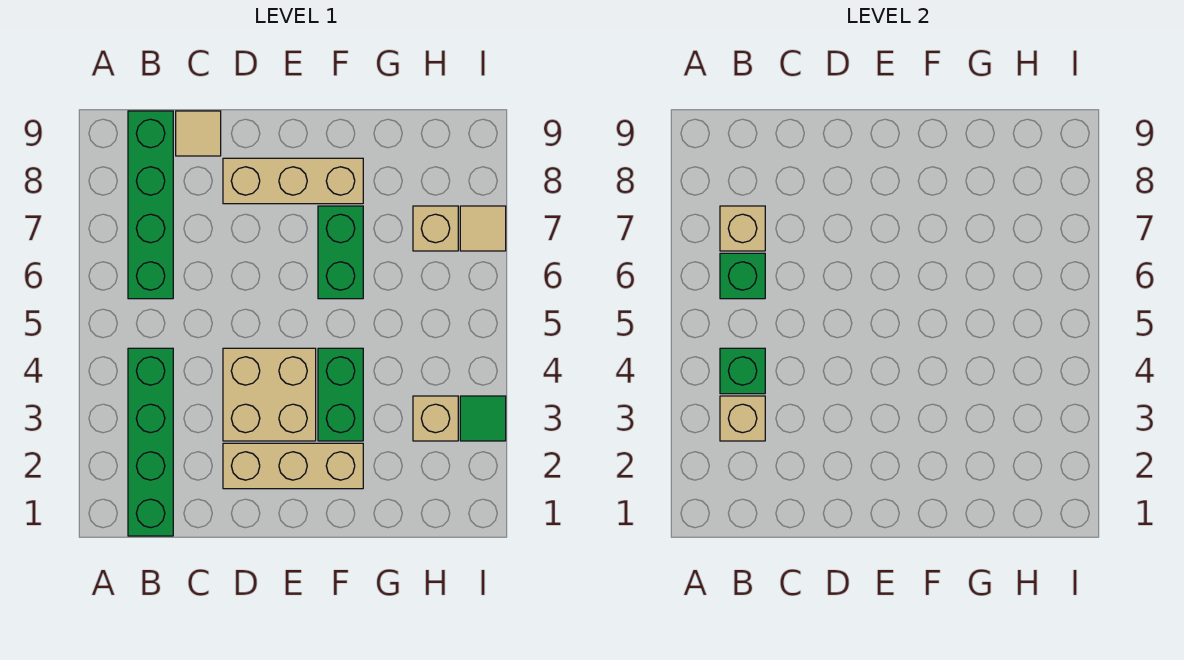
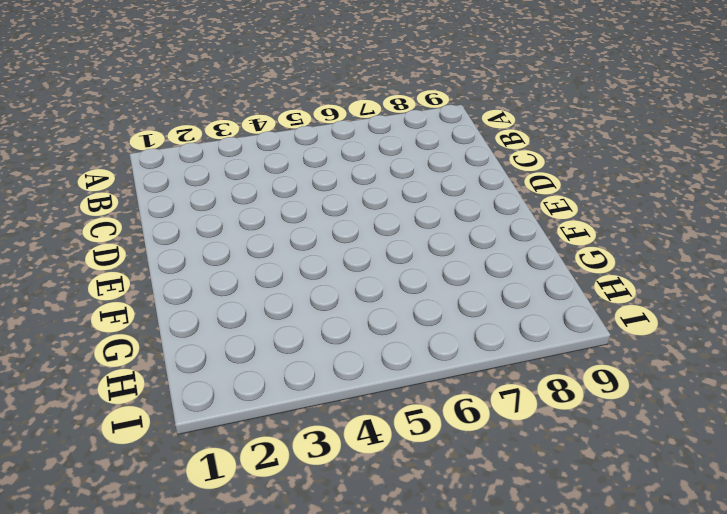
none -> green brick B1:B4 level 1
none -> green brick B6:B9 level 1
none -> tan tile C9 level 1

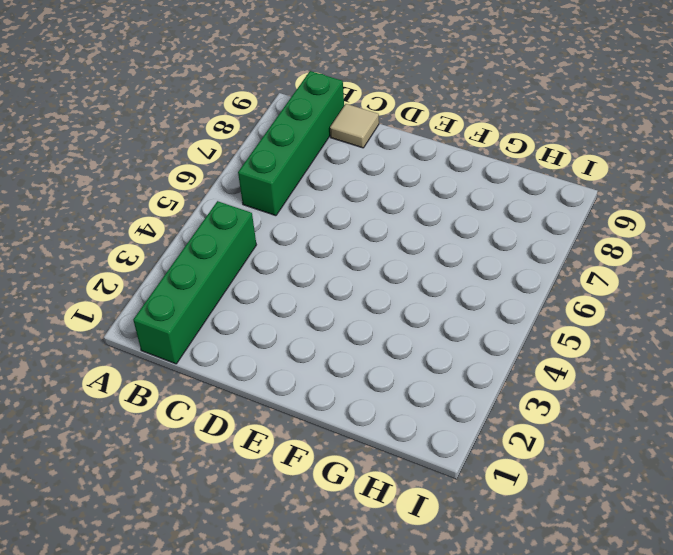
none -> tan brick D2:F2 level 1
none -> tan brick D3:E4 level 1
none -> tan brick D8:F8 level 1

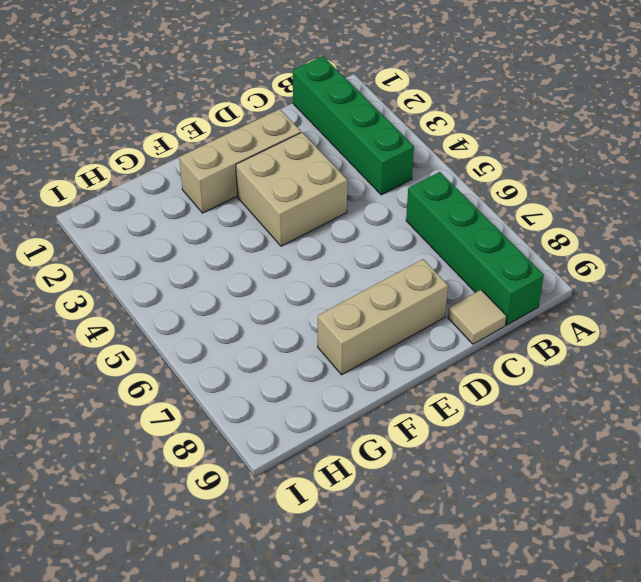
none -> green brick F3:F4 level 1
none -> green brick F6:F7 level 1
none -> tan brick H3 level 1

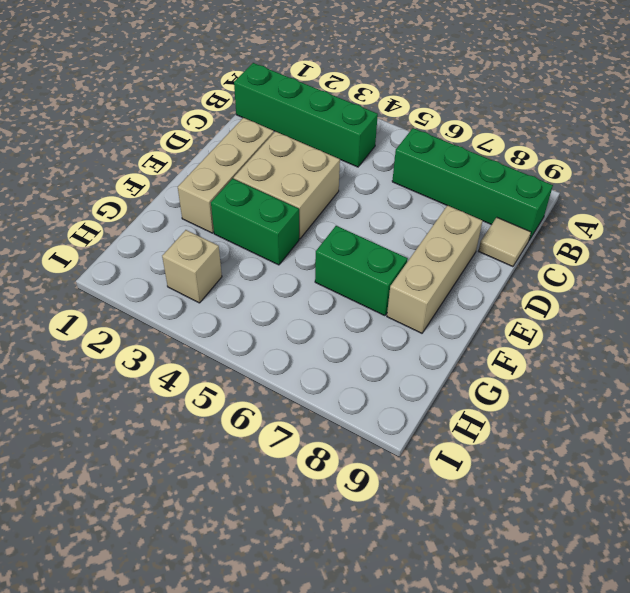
none -> tan brick H7 level 1
none -> green tile I3 level 1
none -> tan tile I7 level 1

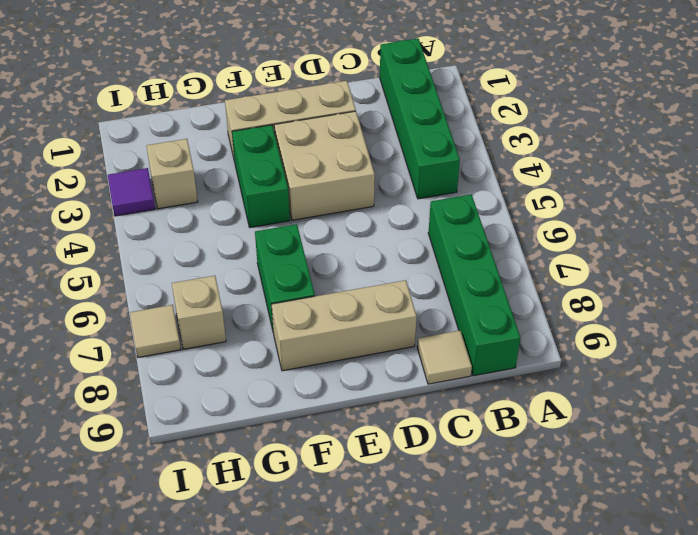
purple tile I3 level 1 -> green tile I3 level 1
none -> tan brick B3 level 2
none -> green brick B4 level 2
none -> green brick B6 level 2

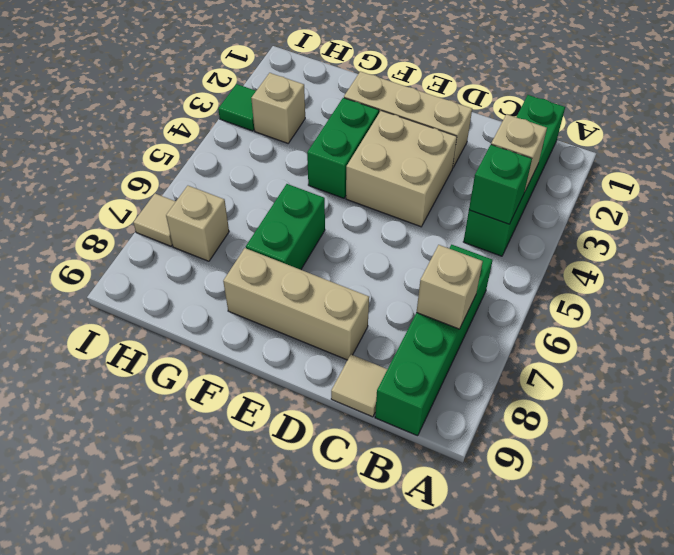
none -> green brick B6 level 2

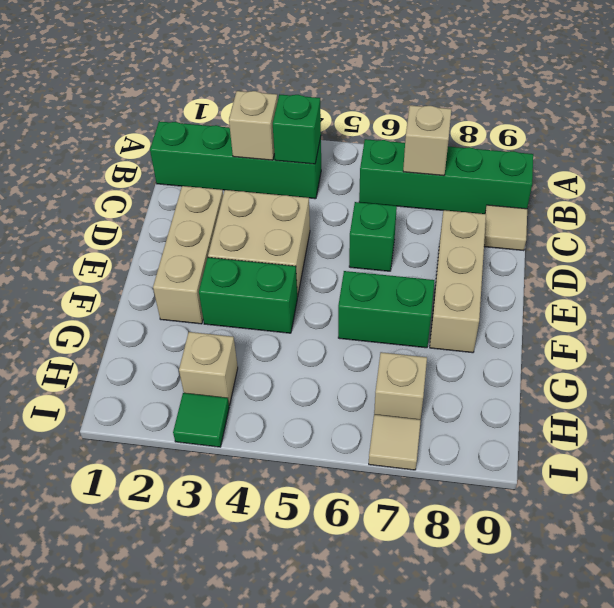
green brick D6 level 1 -> green brick B6 level 2

